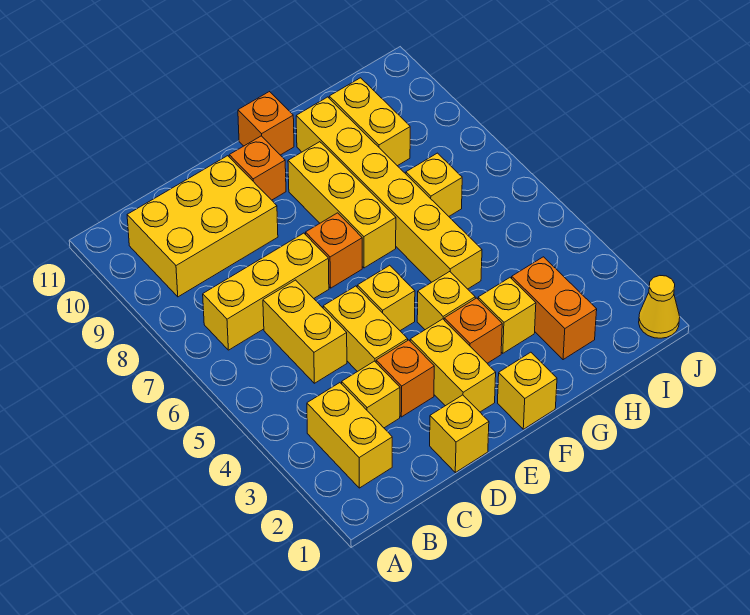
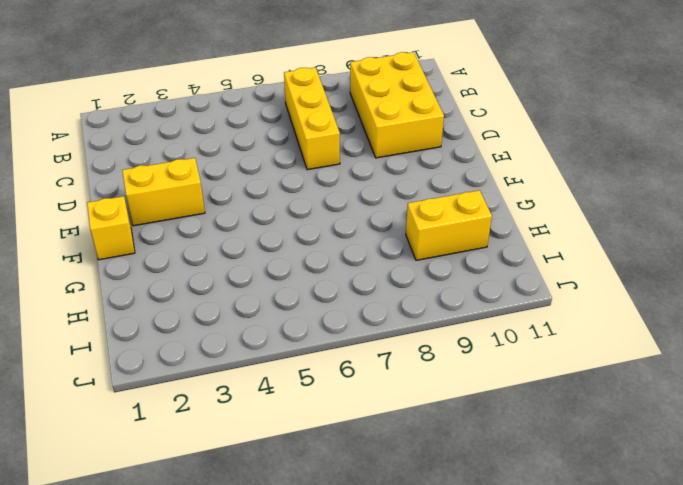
none -> yellow brick B2:B3 level 1
none -> yellow brick C3 level 1
none -> yellow brick C5:C6 level 1

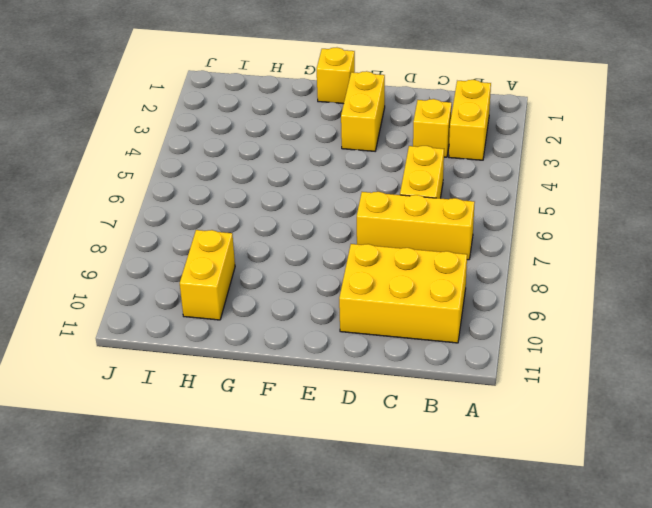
none -> yellow brick D1 level 1
none -> orange brick D3 level 1
none -> yellow brick D4:D5 level 1

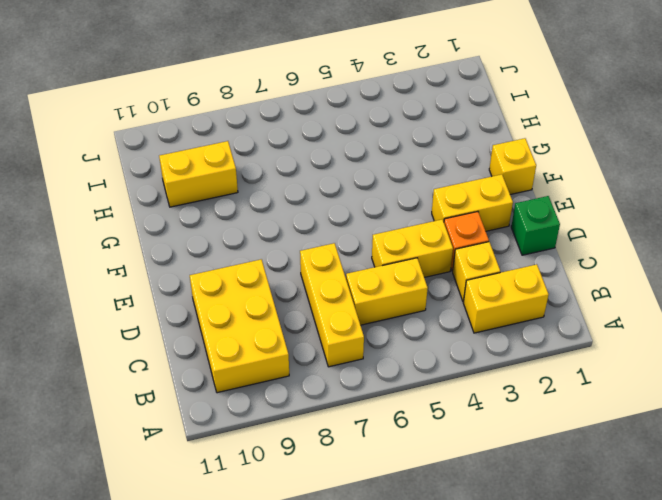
green brick D1 level 1 -> yellow brick D1 level 1
none -> yellow brick E5 level 1
none -> orange brick E7 level 1
none -> orange brick E10 level 1

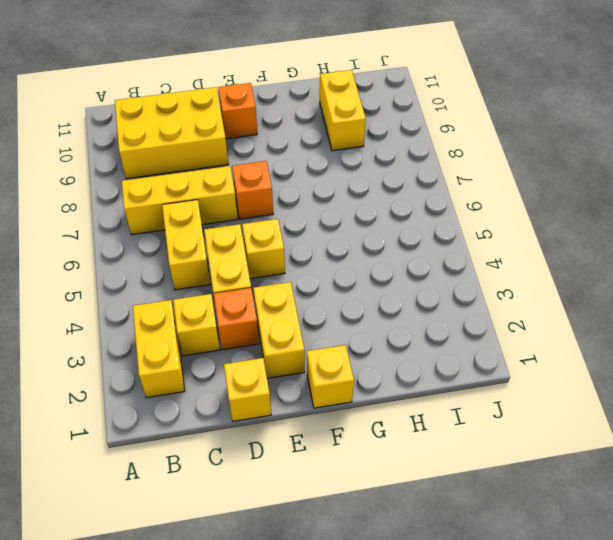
none -> orange brick F3 level 1
none -> yellow brick F4 level 1
none -> yellow brick F7:F9 level 1

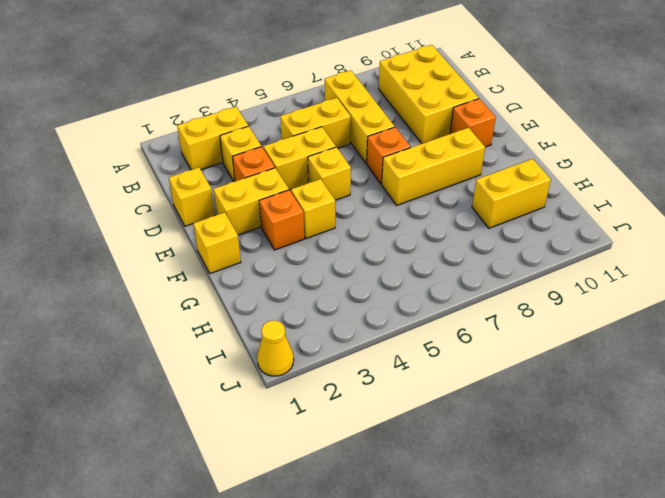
none -> orange brick F11 level 1
none -> yellow brick G3 level 1
none -> yellow brick G5:G10 level 1

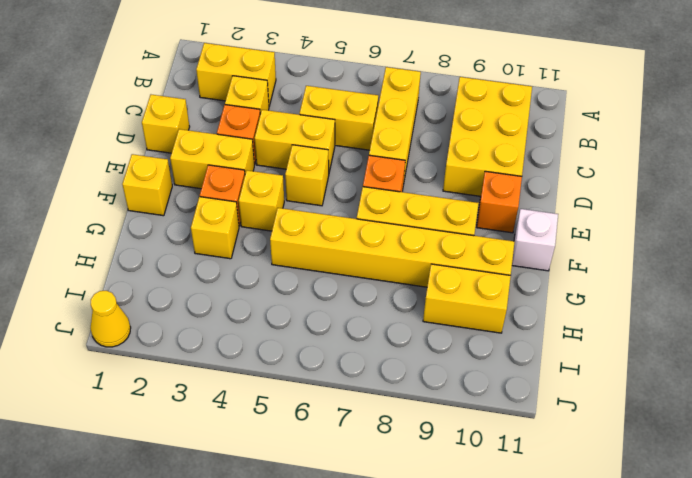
white brick F11 level 1 -> orange brick F11 level 1
none -> orange brick H2:H3 level 1
none -> yellow brick H7 level 1

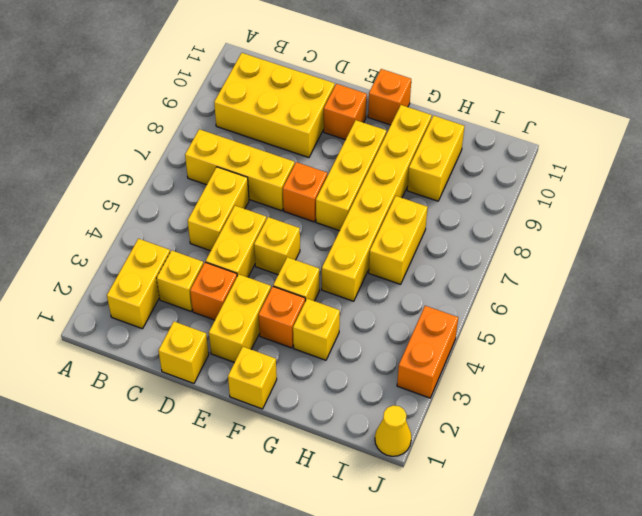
yellow brick H6:H7 level 1 -> yellow brick H7 level 1
orange brick J3:J4 level 1 -> orange brick H2:H3 level 1

